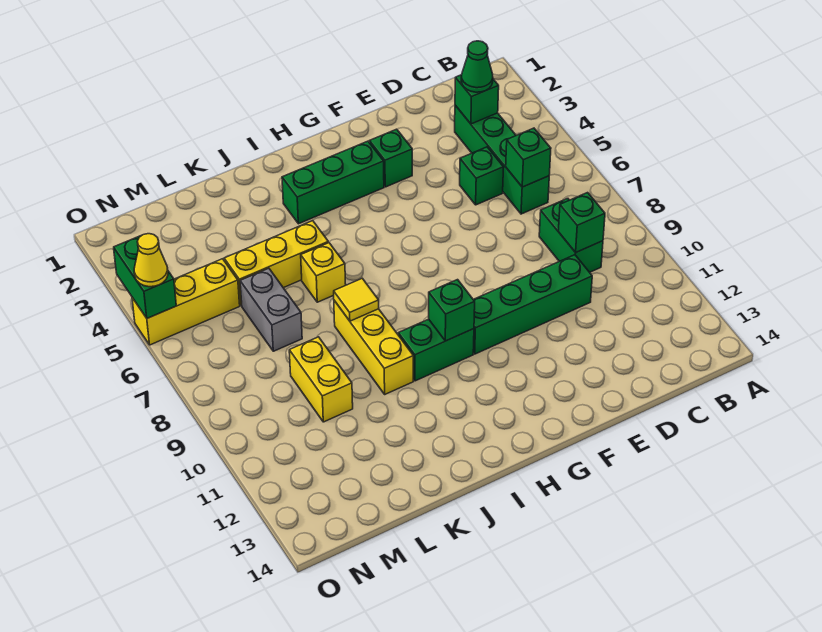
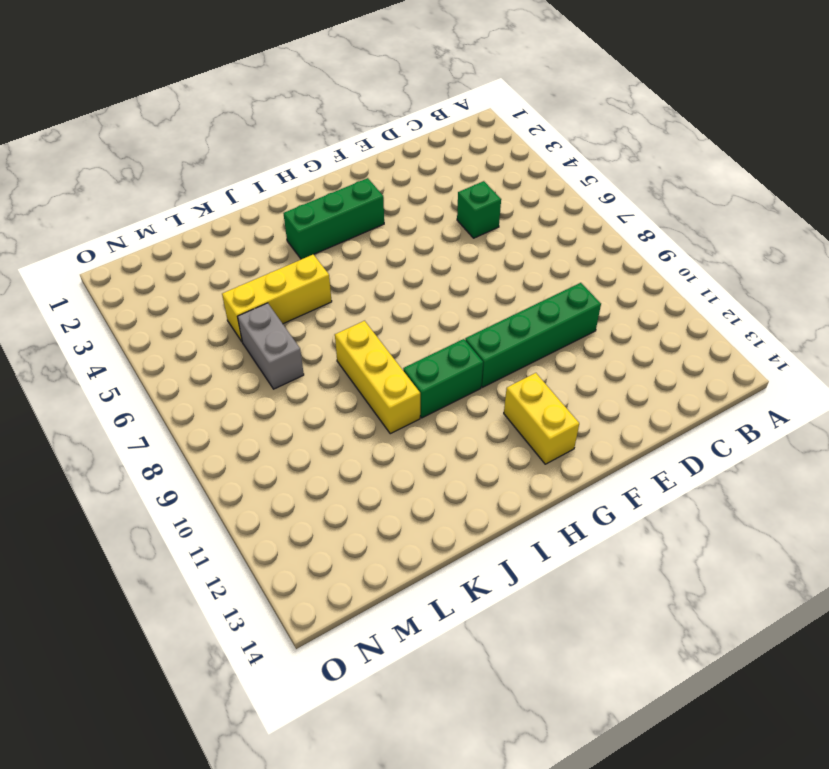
yellow brick G12:G13 level 1 -> yellow brick L9:L10 level 1
none -> green brick C3:C6 level 1
none -> green brick C8:C9 level 1
none -> green brick F3 level 1

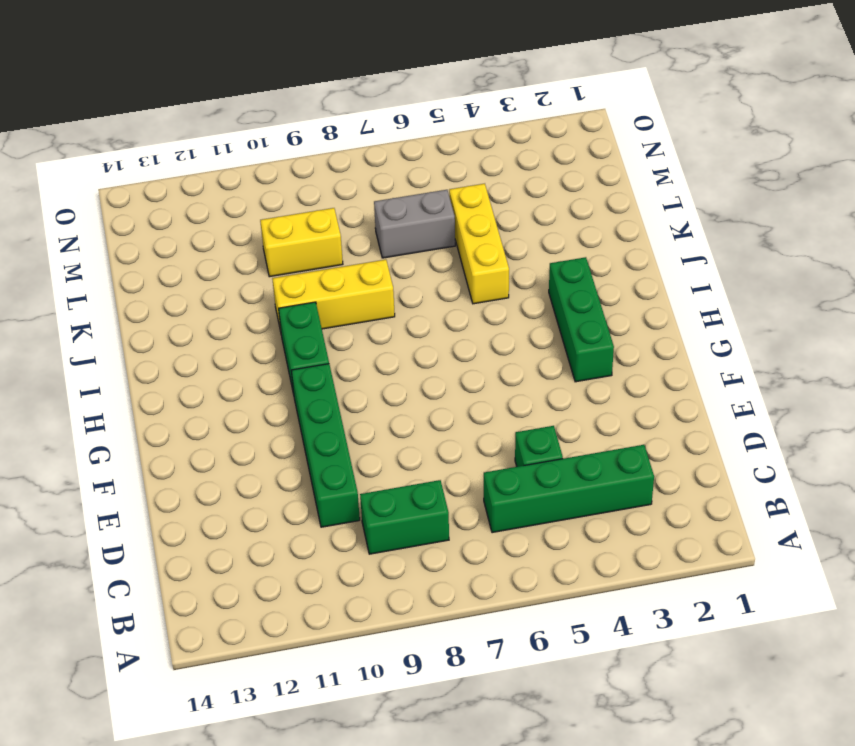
none -> green brick F3 level 1
none -> yellow brick J6 level 1
none -> yellow brick M5:O5 level 1

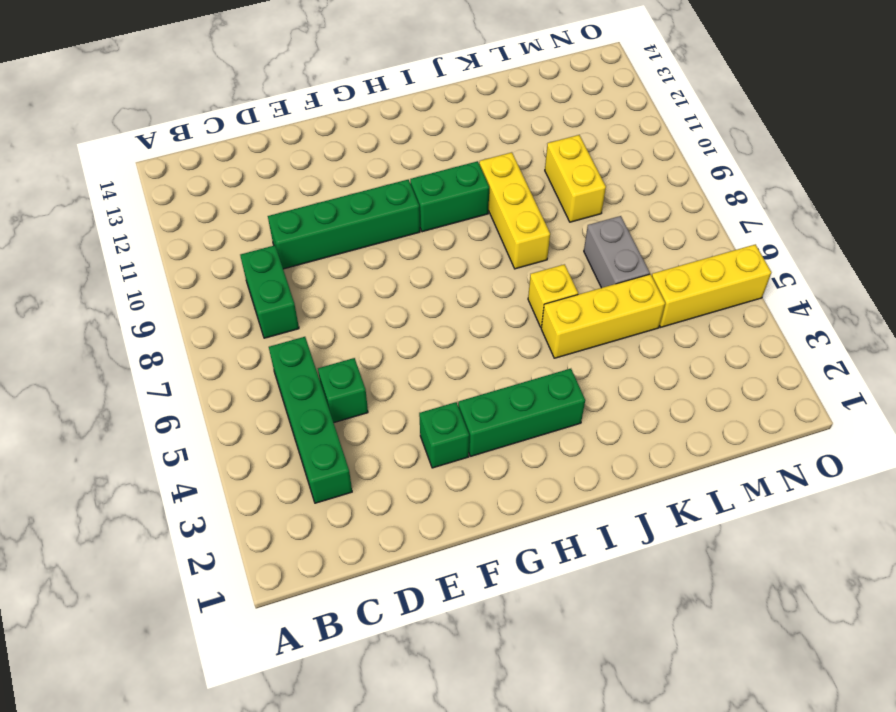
none -> green brick C3 level 2
none -> green brick C6 level 2
none -> green brick C9 level 2

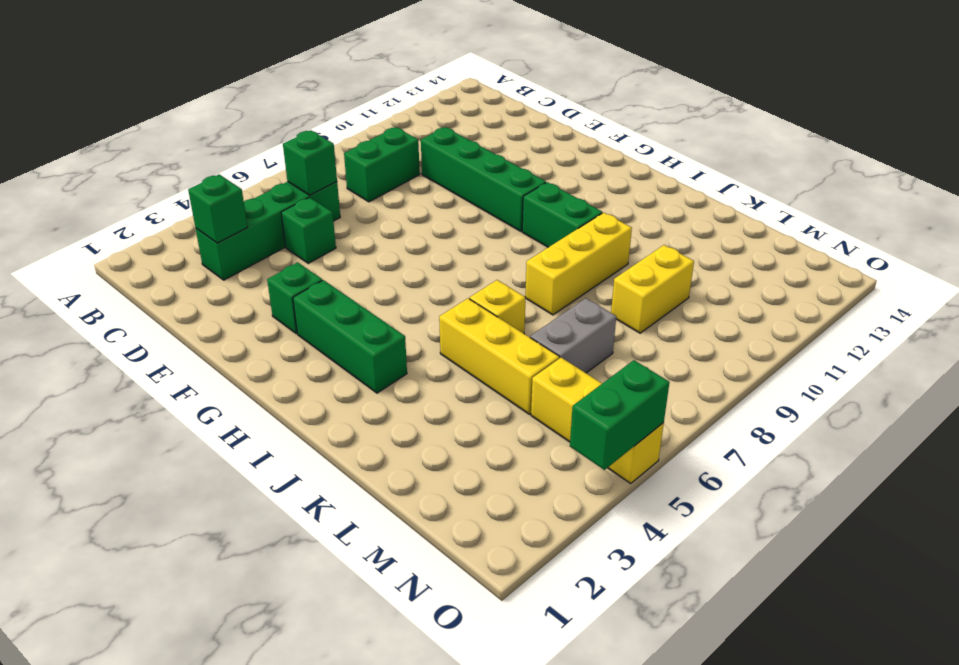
none -> green brick C9 level 2
none -> green brick H10 level 2
none -> yellow tile J8 level 2

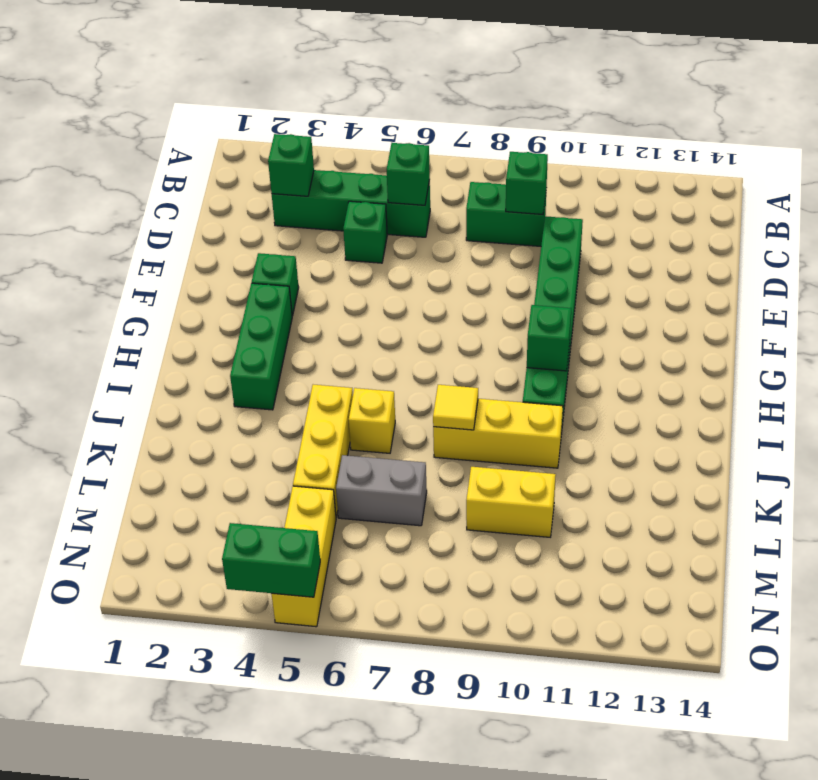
none -> green cone C3 level 3
none -> yellow cone O5 level 3

